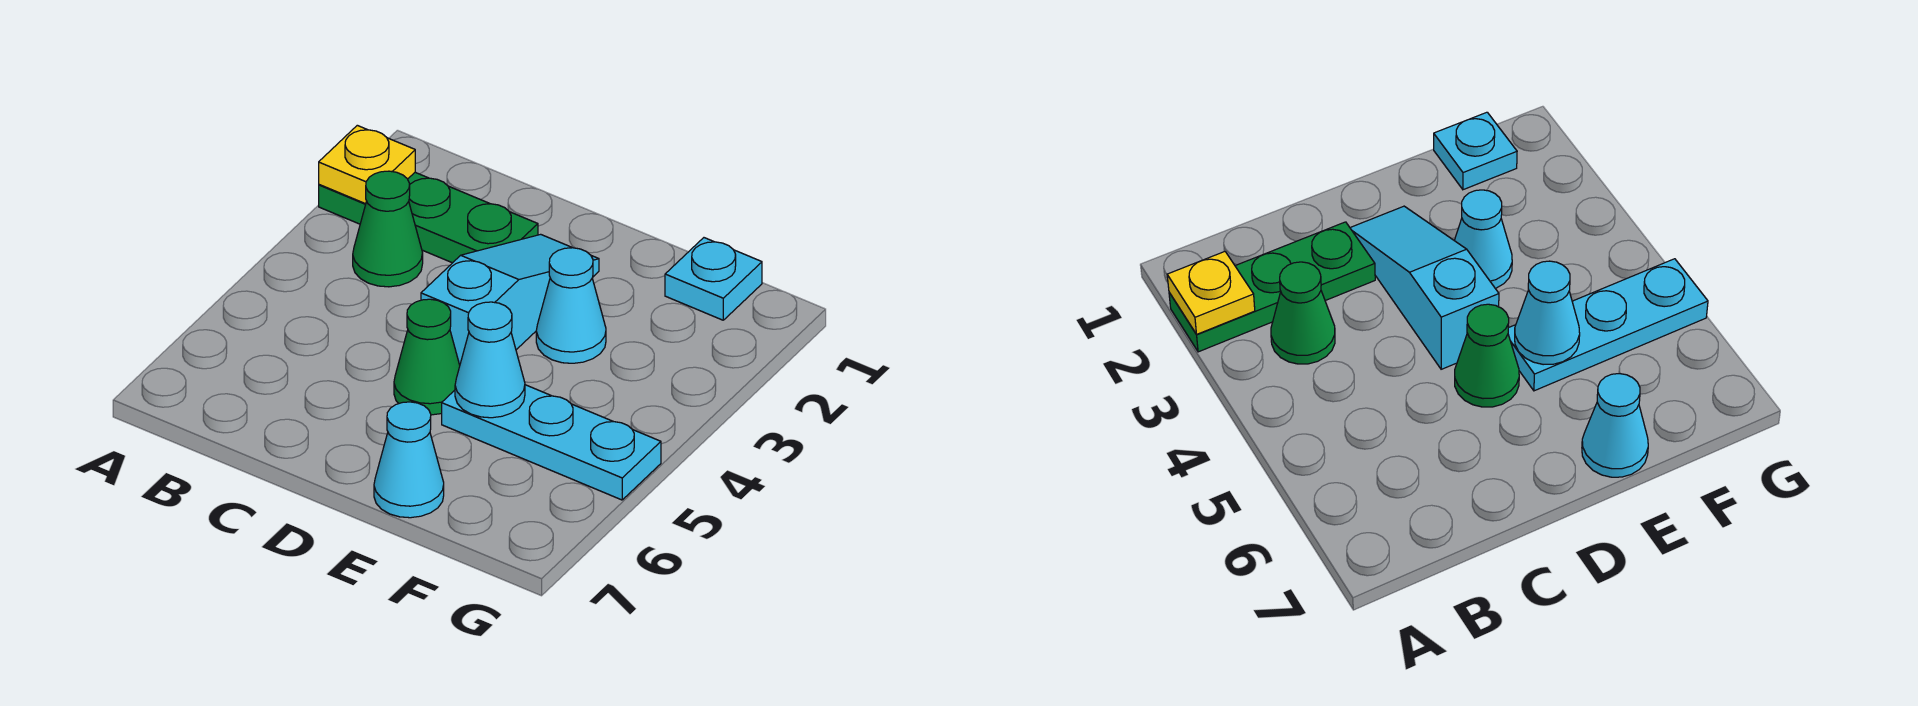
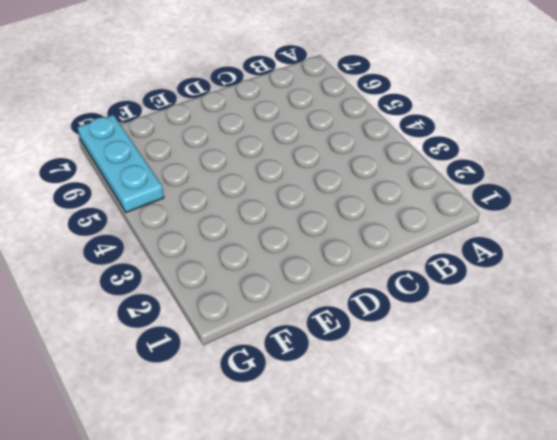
cyan plate G5:G7 level 1 -> cyan plate E5:G5 level 1
none -> green plate A2:C2 level 1
none -> green cone B3 level 1

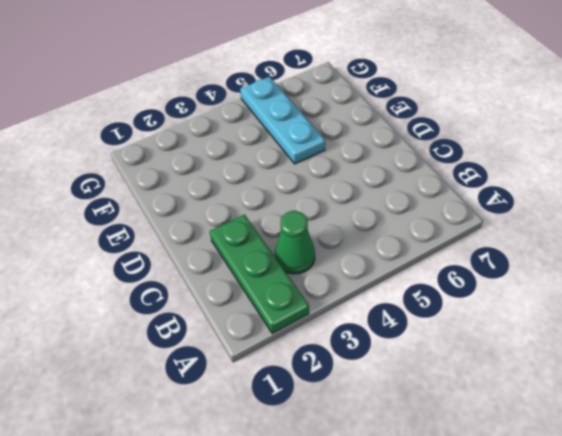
none -> cyan slope D2:D4 level 1 top 4
none -> green cone D5 level 1

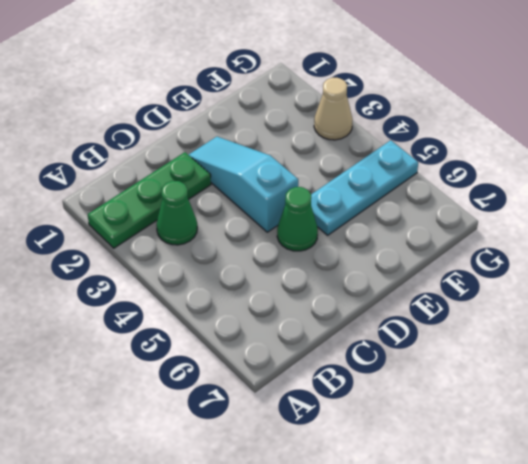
tan cone G3 level 1 -> none
none -> cyan cone E3 level 1
none -> cyan cone E7 level 1

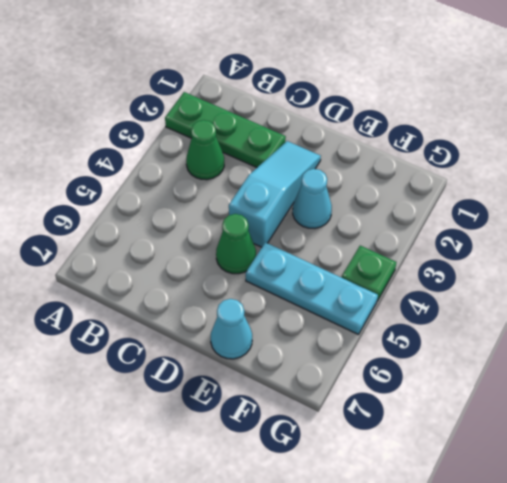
green plate G4 level 1 -> none
none -> cyan plate F1 level 1
none -> yellow plate A2 level 2

